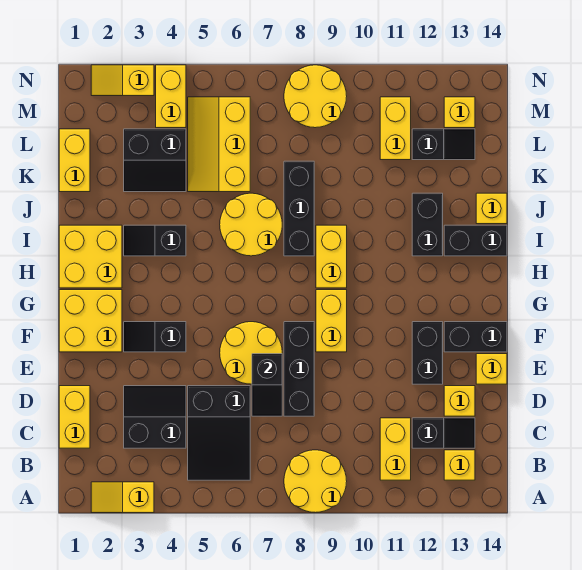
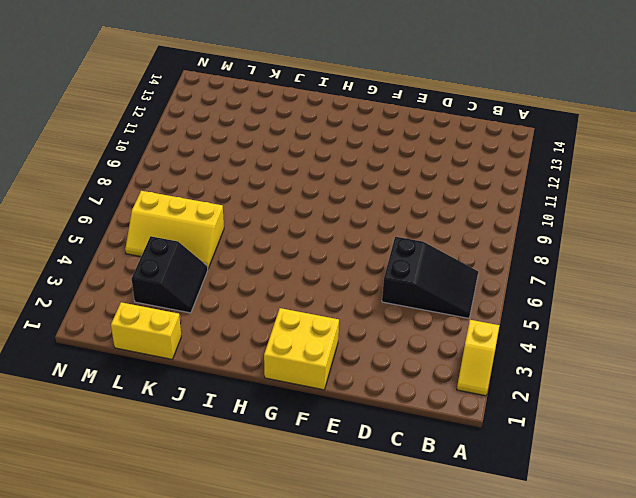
none -> yellow round brick A8:B9 level 1
none -> yellow brick B11:C11 level 1
none -> yellow brick B13 level 1
none -> yellow brick C1:D1 level 1

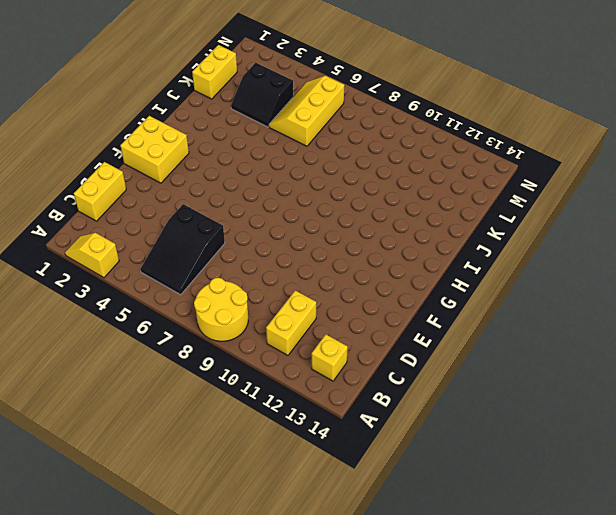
none -> black slope C3:D4 level 1 top C
none -> black slope C12:C13 level 1 top 12
none -> black brick D8:F8 level 1
none -> yellow brick D13 level 1

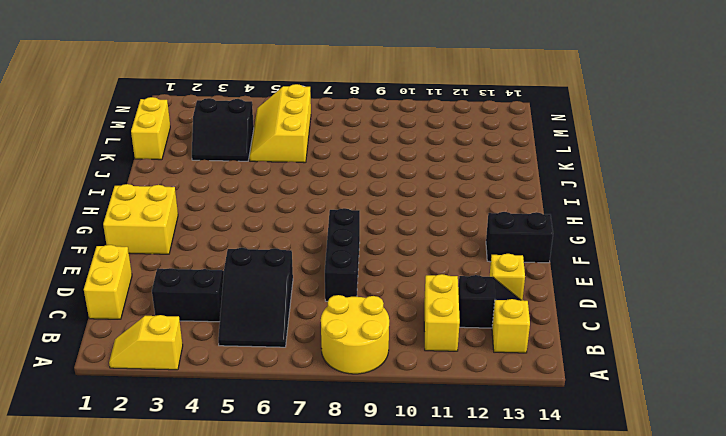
none -> yellow round brick E6:F7 level 1
none -> black brick E12:F12 level 1
none -> yellow brick E14 level 1
none -> black slope F3:F4 level 1 top 4

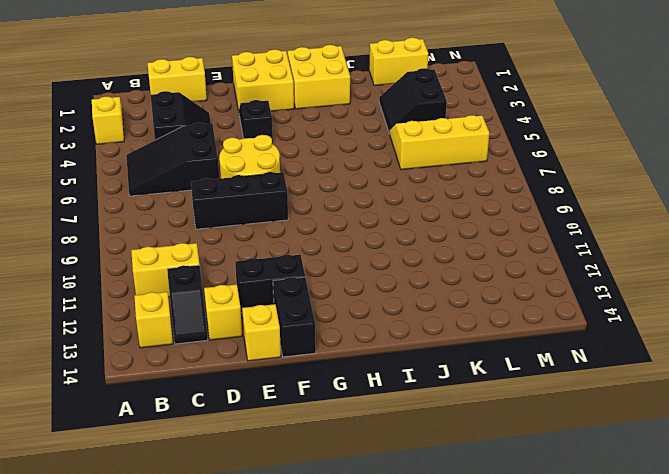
none -> yellow round brick A8:B9 level 1
none -> yellow brick F9:G9 level 1
none -> yellow brick H9:I9 level 1
none -> black slope I3:I4 level 1 top 4

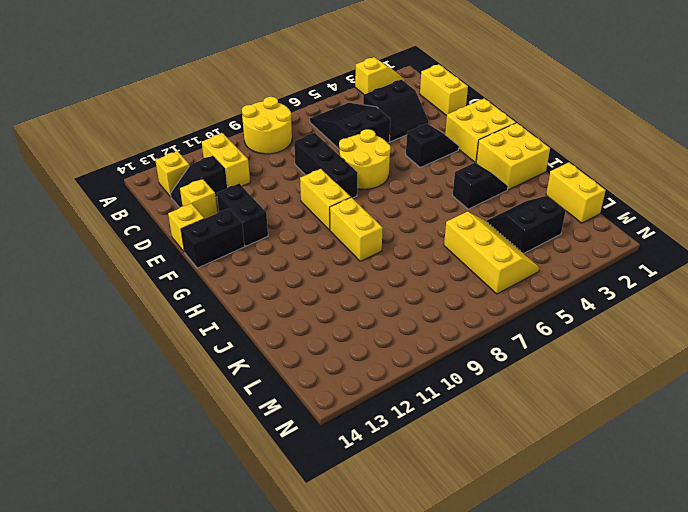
none -> yellow round brick I6:J7 level 1
none -> black brick I8:K8 level 1
none -> black brick I12:J12 level 1
none -> black brick I13:I14 level 1

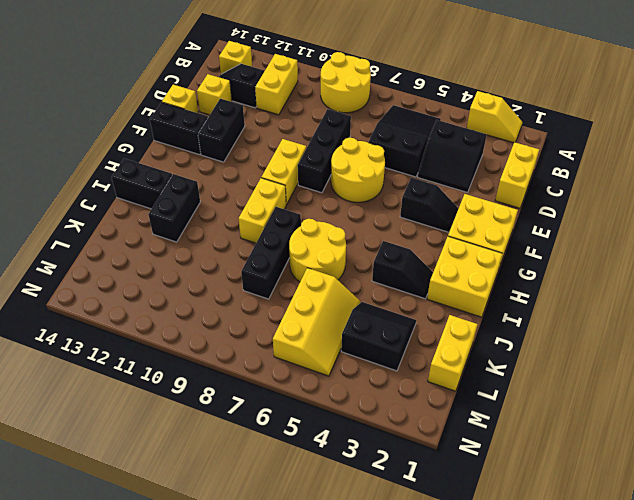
none -> yellow brick J14 level 1
none -> yellow brick L11:M11 level 1
none -> black slope L12:L13 level 1 top 12
none -> yellow brick M4:N4 level 1

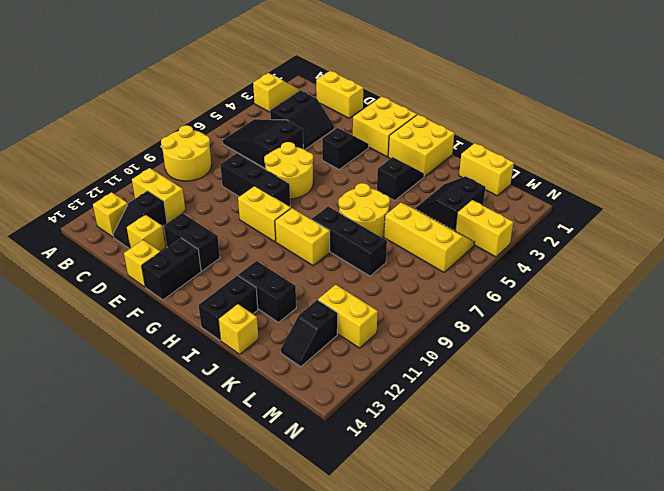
none -> yellow round brick M8:N9 level 1
none -> yellow brick M13 level 1
none -> yellow slope N2:N3 level 1 top 3
none -> black slope D7:E7 level 2 top E

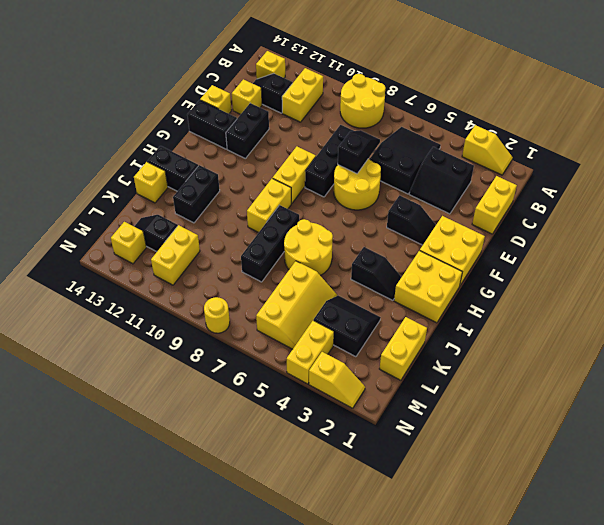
yellow round brick N8 level 1 -> yellow round brick M8:N9 level 1

